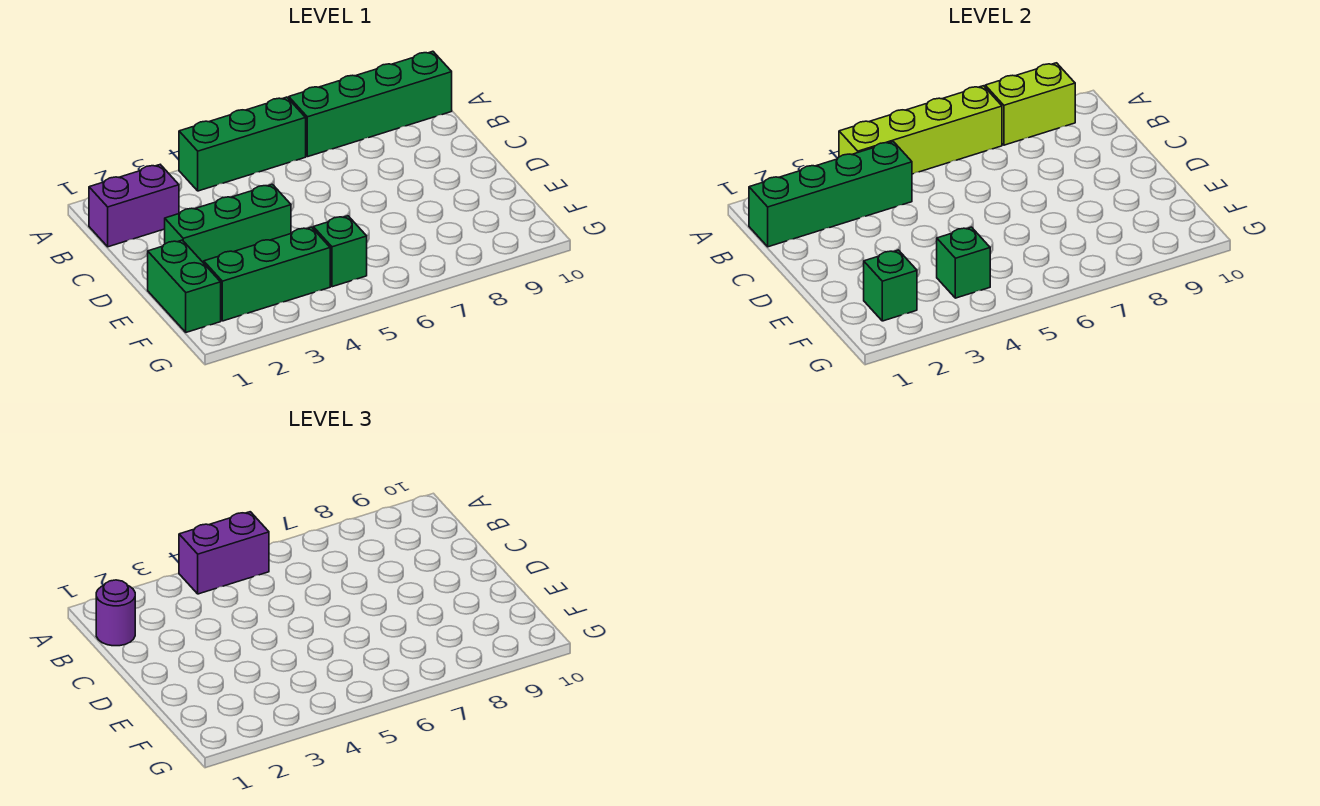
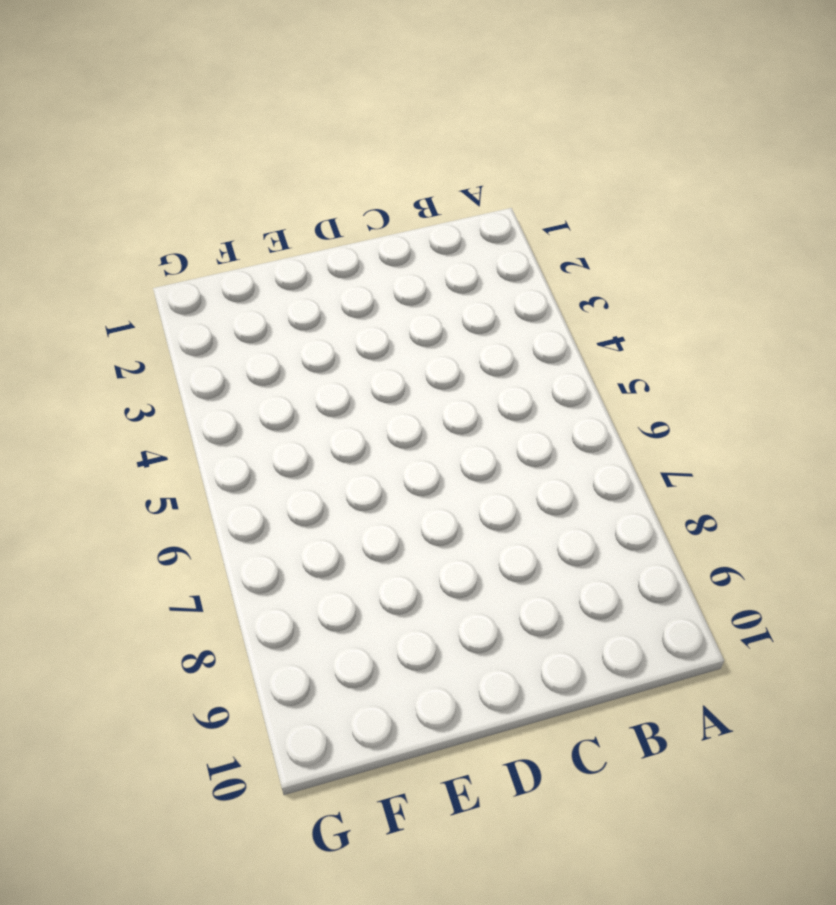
none -> green brick A4:A6 level 1
none -> green brick A7:A10 level 1
none -> purple brick B1:B2 level 1

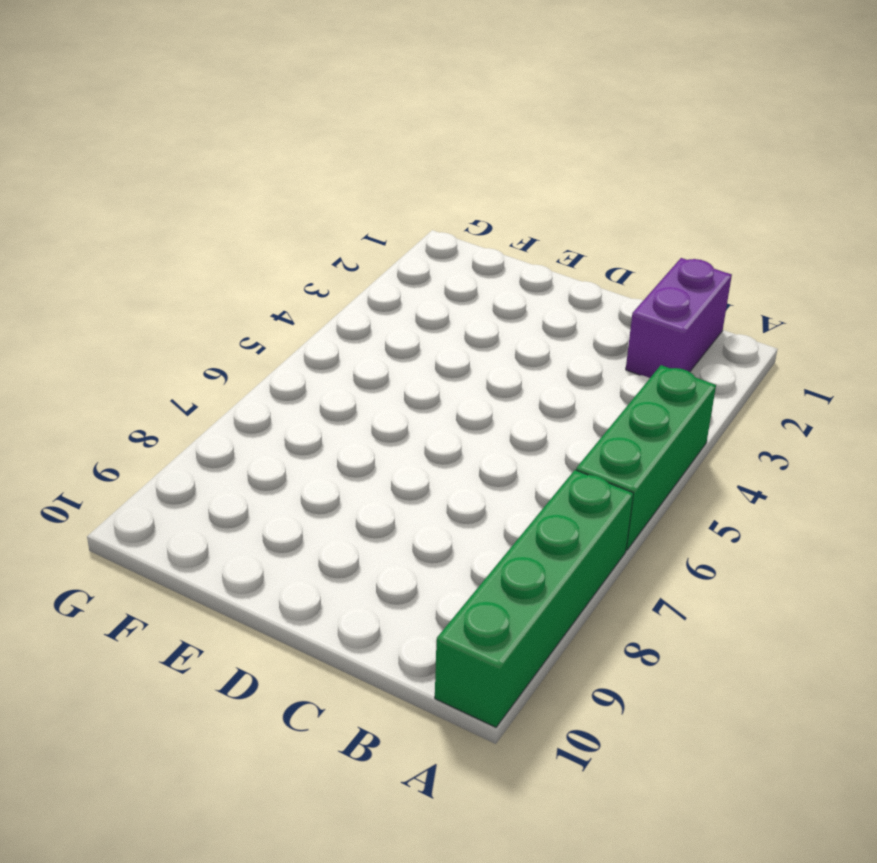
none -> green brick D2:D4 level 1
none -> green brick E1:F1 level 1
none -> green brick F2:F4 level 1

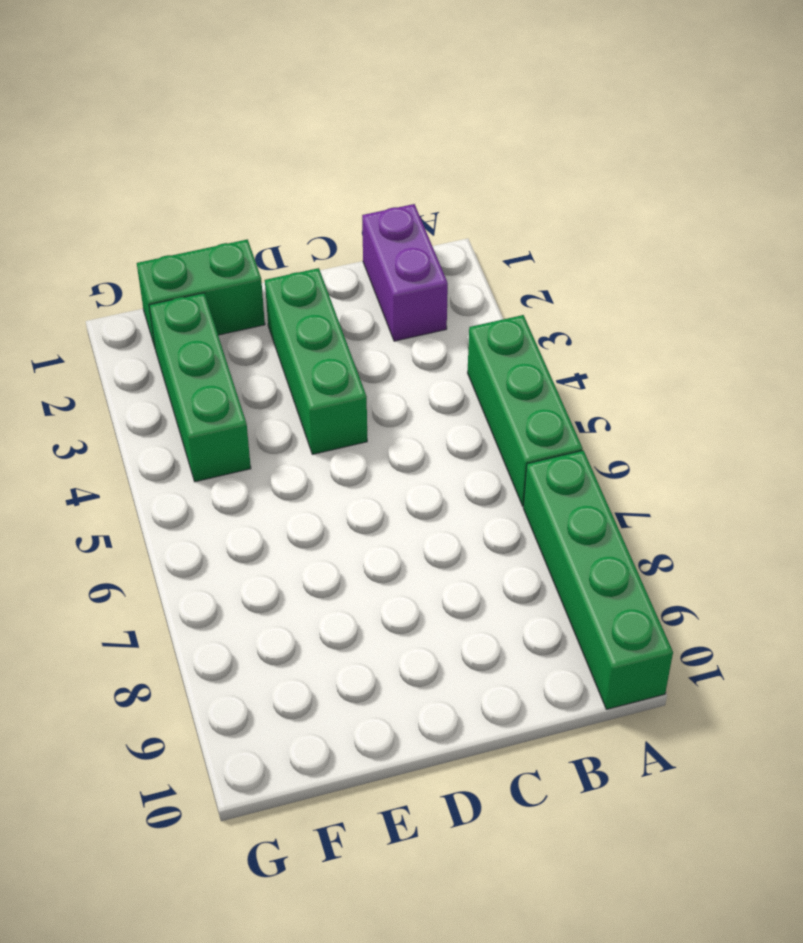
none -> green brick F5 level 1
none -> lime brick A4:A7 level 2
none -> lime brick A8:A9 level 2

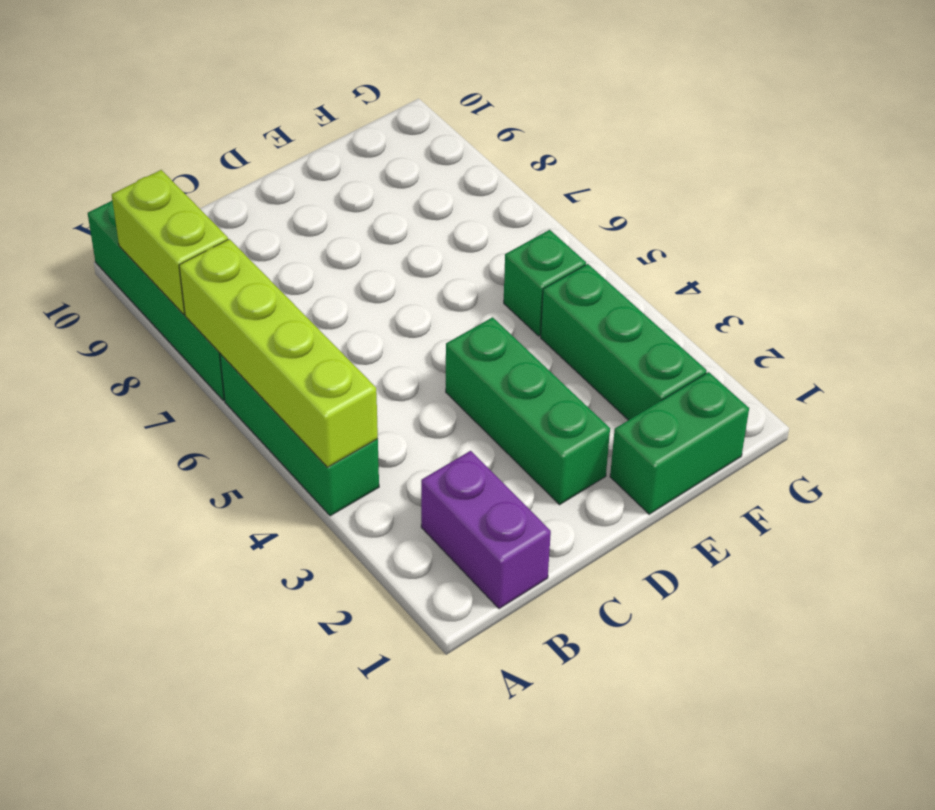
none -> green brick B1:B4 level 2
none -> green brick F2 level 2
none -> green brick F4 level 2

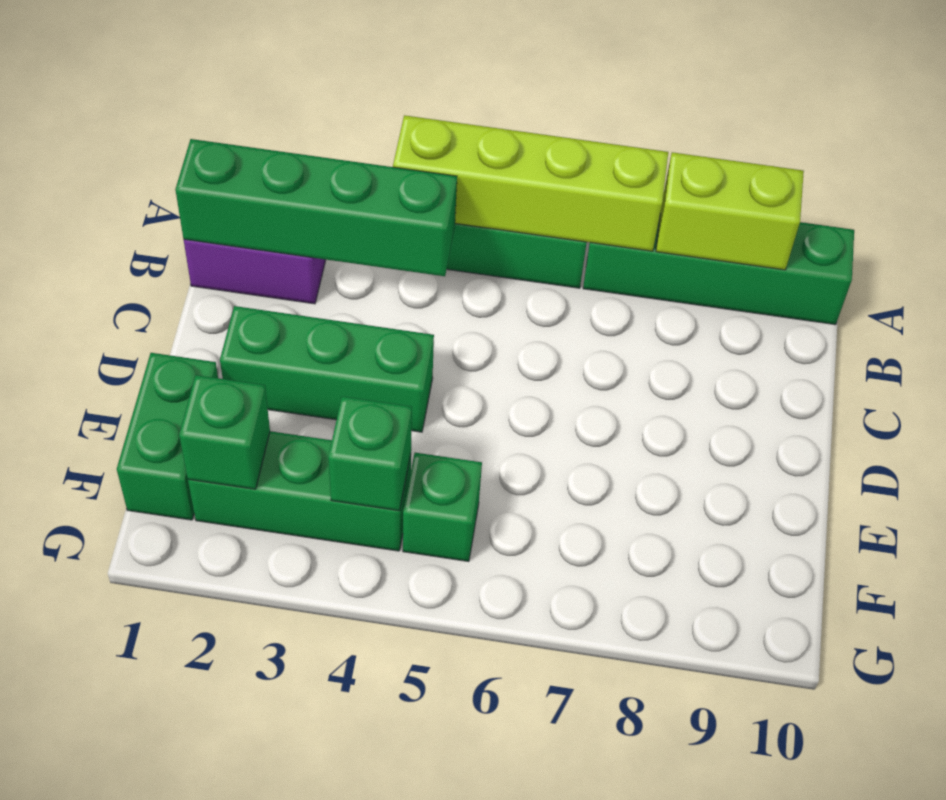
none -> purple brick A4:A5 level 3
none -> purple round brick B1 level 3

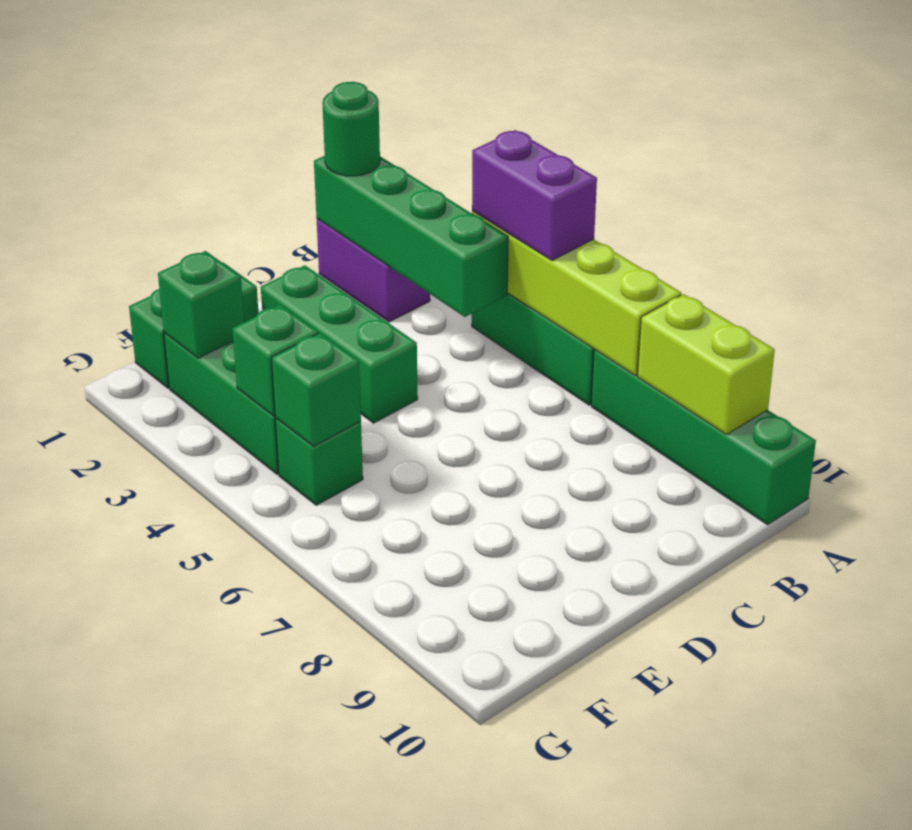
green round brick B1 level 3 -> purple round brick B1 level 3
green brick F5 level 2 -> none

